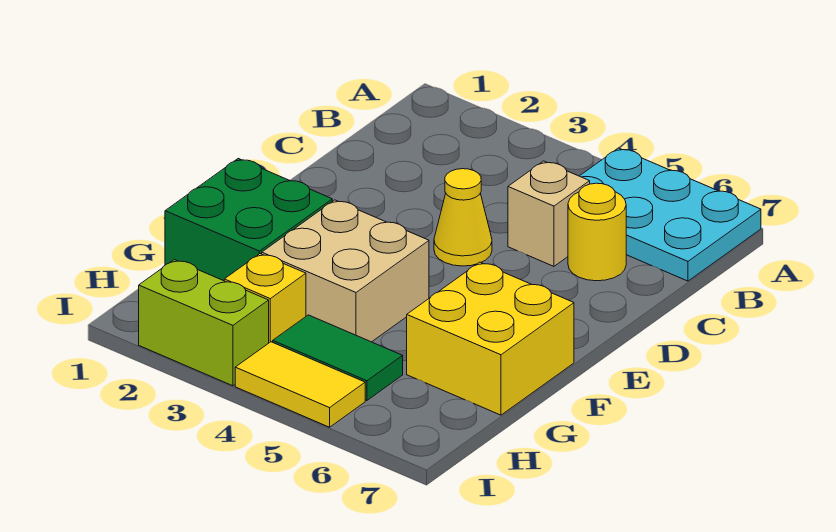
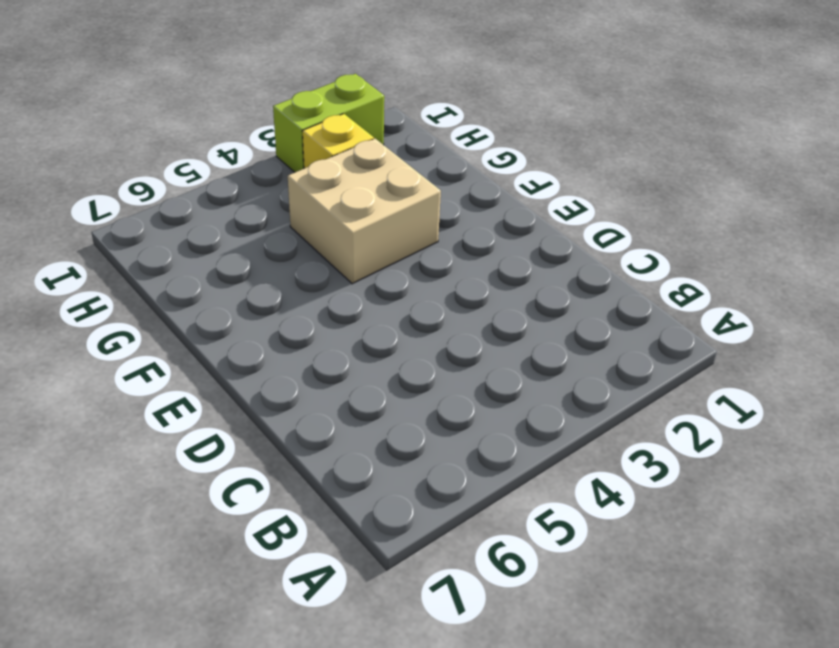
none -> cyan plate A5:B7 level 1
none -> tan brick C5 level 1

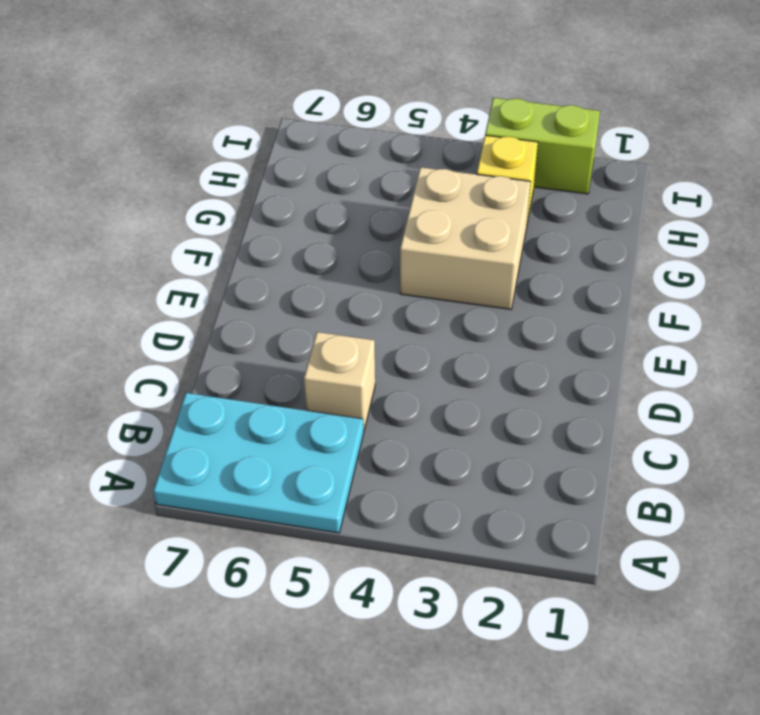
none -> yellow round brick C6 level 1
none -> yellow cone D4 level 1

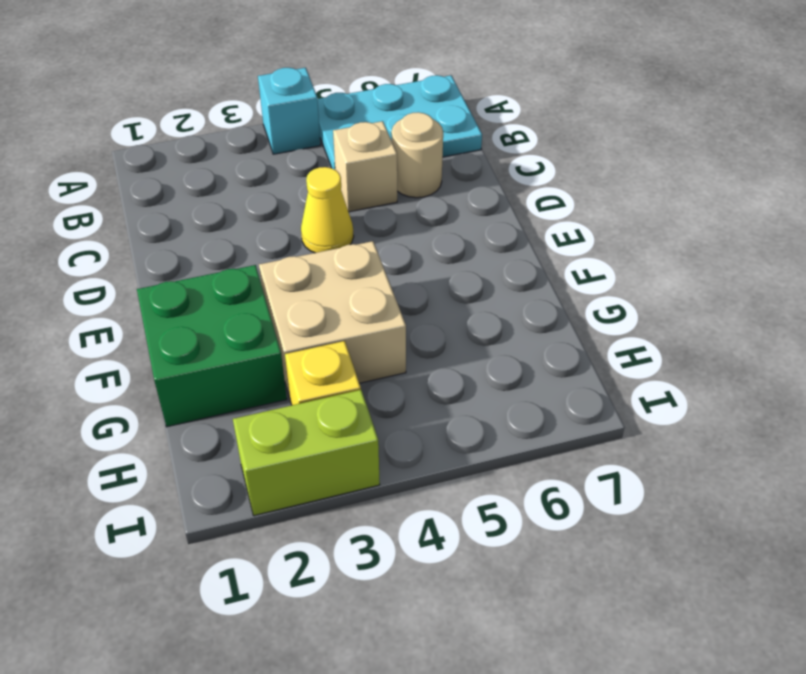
cyan brick A4 level 1 -> none
tan round brick C6 level 1 -> yellow round brick C6 level 1
none -> yellow brick F6:G7 level 1
none -> green tile H4:H5 level 1

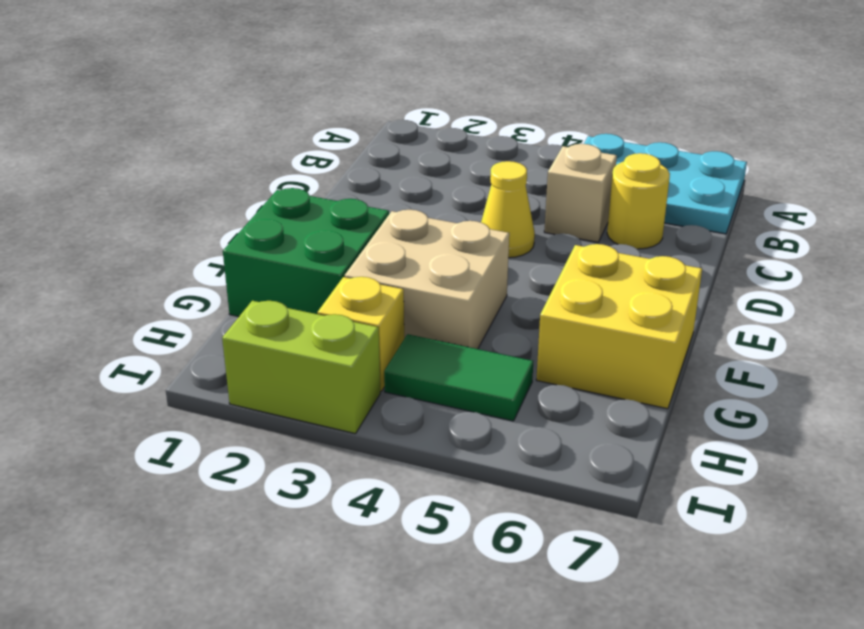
none -> yellow tile I4:I5 level 1

